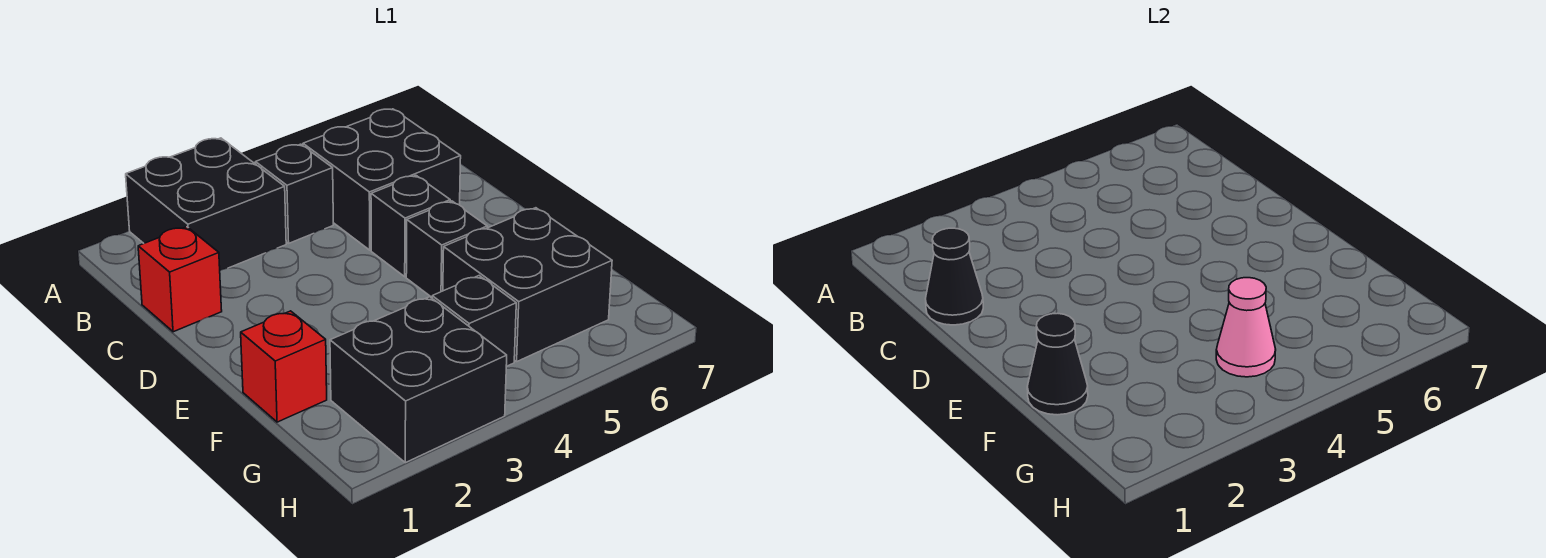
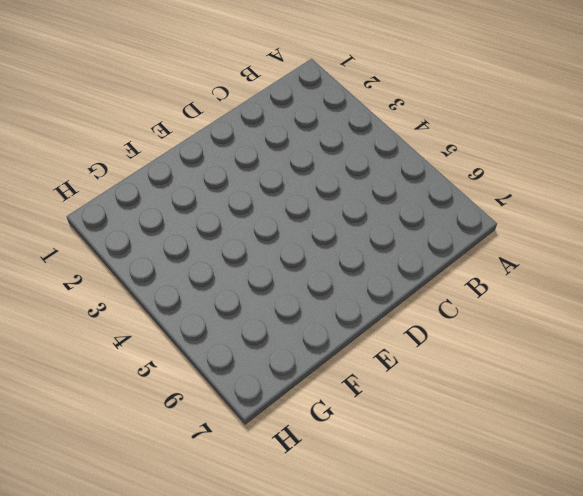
none -> black brick A2:B3 level 1
none -> black brick B4 level 1
none -> black brick B5:C6 level 1

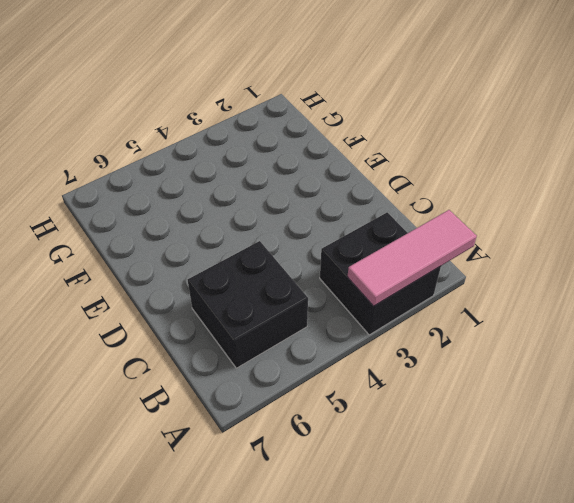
pink tile A1:A3 level 2 -> none
none -> black brick B4 level 1
none -> red brick C1 level 1
none -> black brick D5 level 1

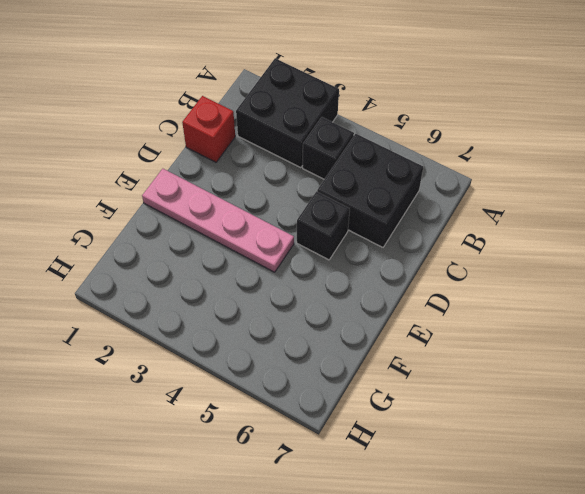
pink plate E1:E4 level 1 -> none
none -> black brick E5 level 1
none -> red brick F1 level 1
none -> black brick F5:G6 level 1

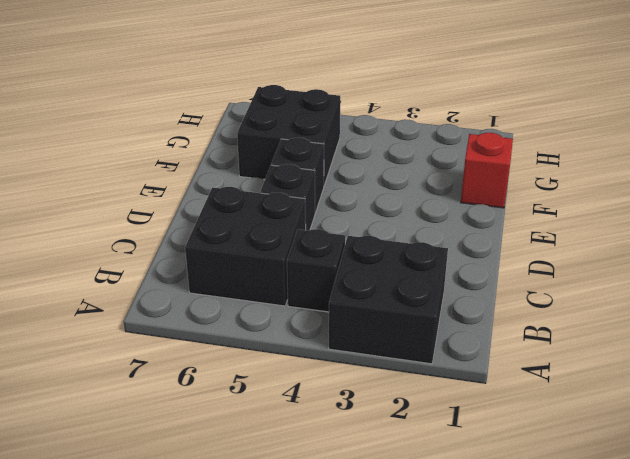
none -> red brick C1 level 1
none -> black brick G2:H3 level 1
none -> black brick G4 level 1

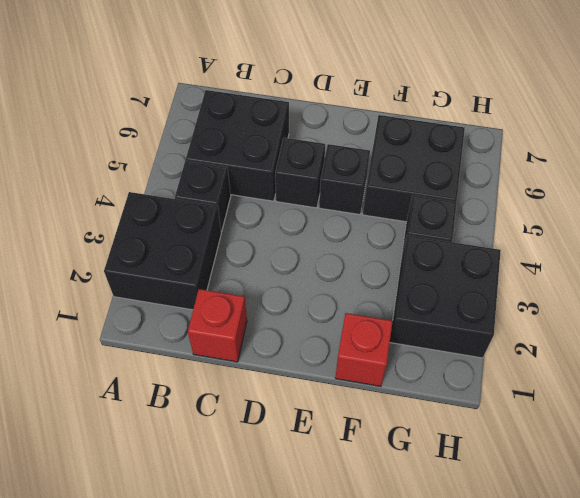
none -> black cone C1 level 2
none -> black cone F1 level 2
none -> pink cone G4 level 2

